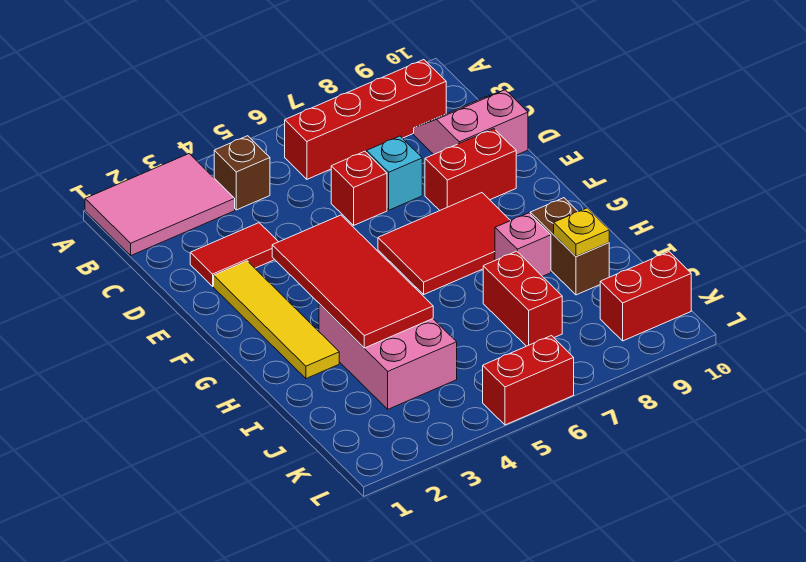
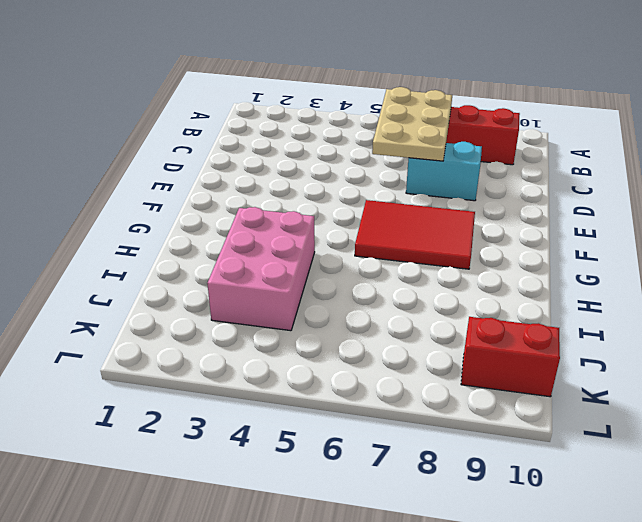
tan plate B6:D7 level 2 -> none
cyan brick D7:D8 level 1 -> cyan brick D7 level 1
none -> pink tile A1:B3 level 1
none -> brown brick B4 level 1
none -> pink slope C9:D10 level 1 top D

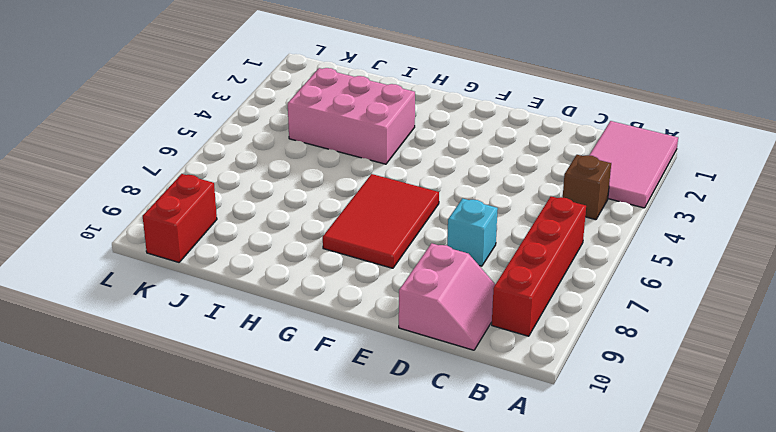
none -> red tile D2:D3 level 1
none -> red brick D6 level 1
none -> yellow tile E2:H2 level 1

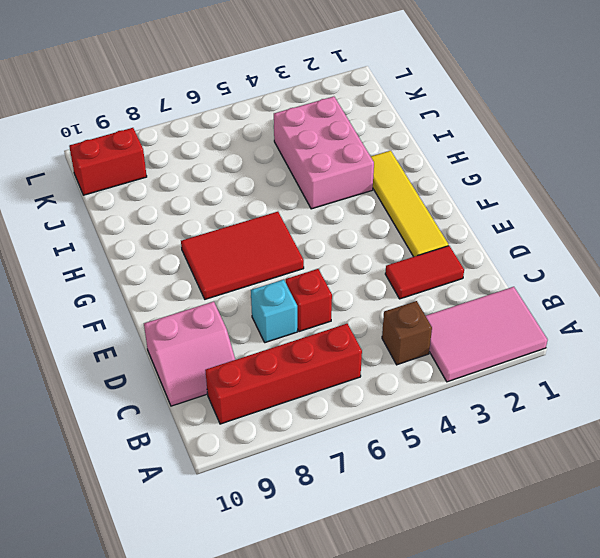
none -> red brick E8:E9 level 1
none -> pink brick H8 level 1
none -> brown brick H9:I9 level 1

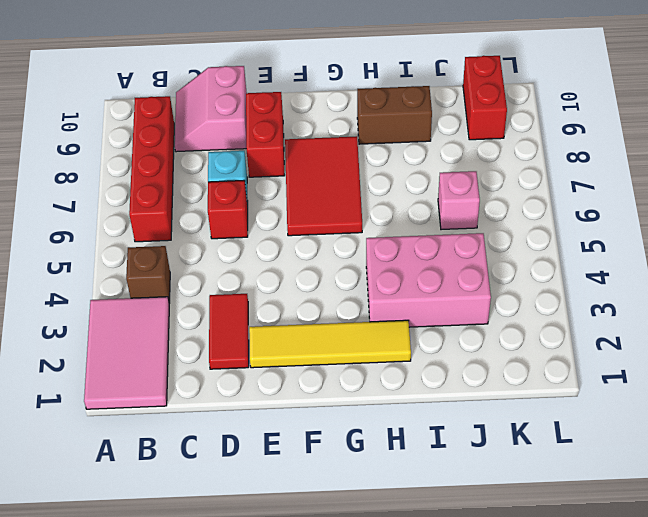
pink brick J6 level 1 -> pink brick H8 level 1
none -> red brick I7:J7 level 1
none -> red brick L5:L6 level 1
none -> red tile F3:I4 level 2

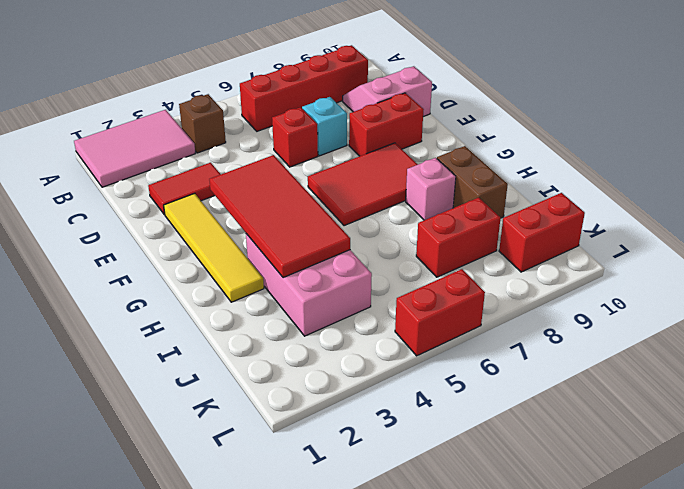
red brick J7:J8 level 1 -> red brick I7:J7 level 1
none -> yellow plate I9 level 2

